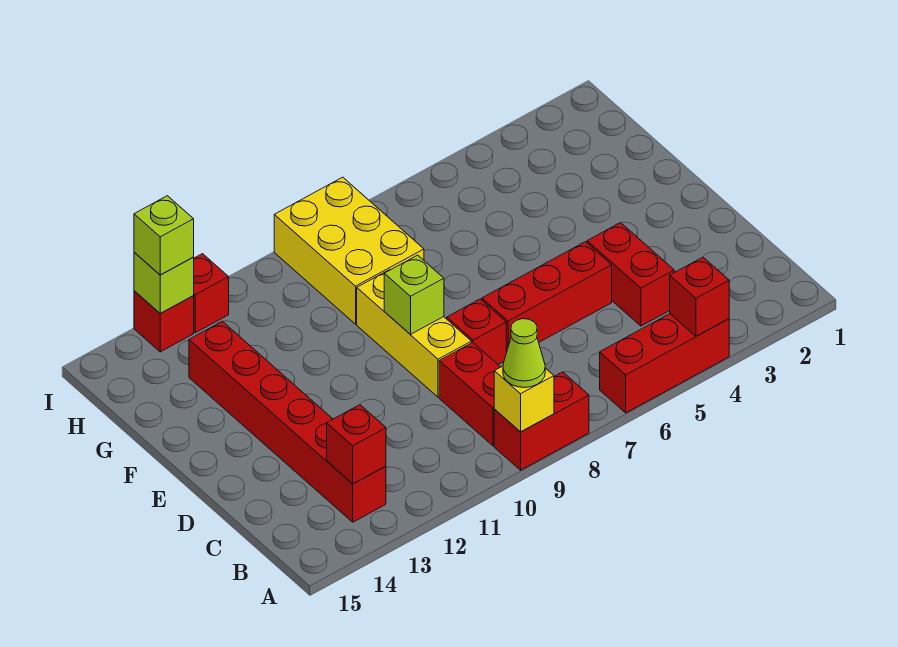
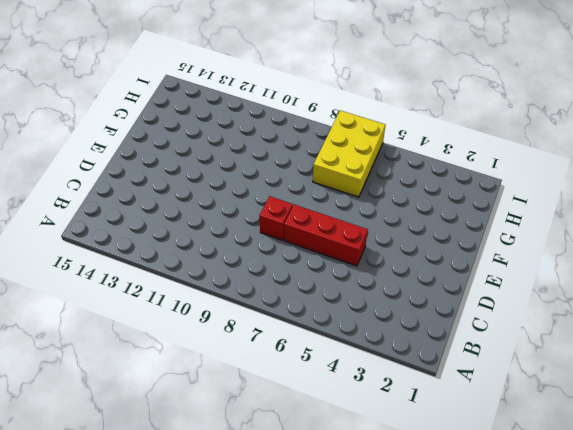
yellow brick G6:I7 level 1 -> yellow brick G8:I9 level 1
none -> red brick A4:A6 level 1
none -> red brick A8:A9 level 1
none -> red brick B9:C9 level 1

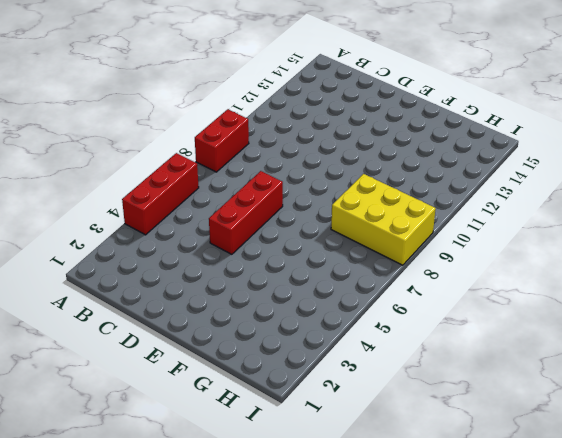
none -> red brick B9:C9 level 1
none -> red brick B13:G13 level 1
none -> red brick C4:D4 level 1

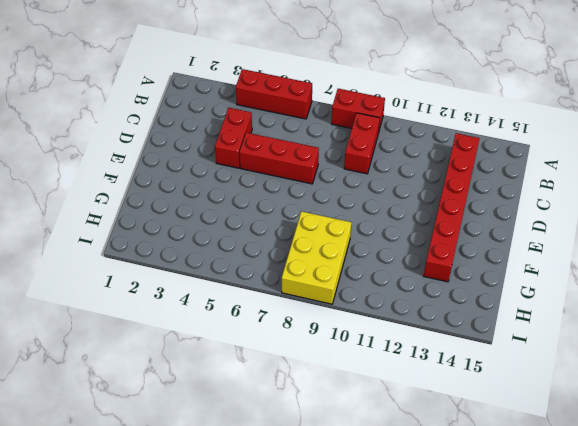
none -> red brick D8 level 1
none -> yellow brick D9:F9 level 1
none -> red brick I12 level 1

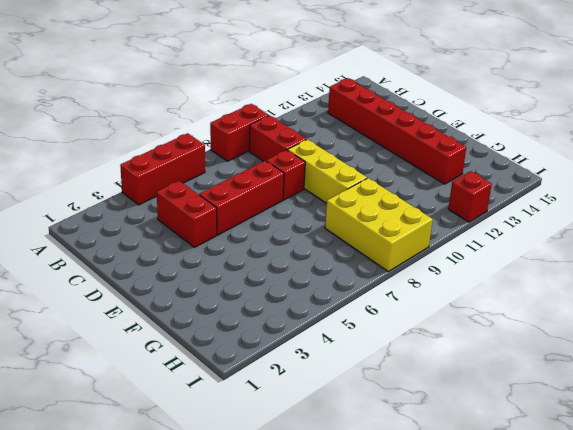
none -> red brick I13 level 1
none -> red brick A4 level 2
none -> yellow brick A9 level 2

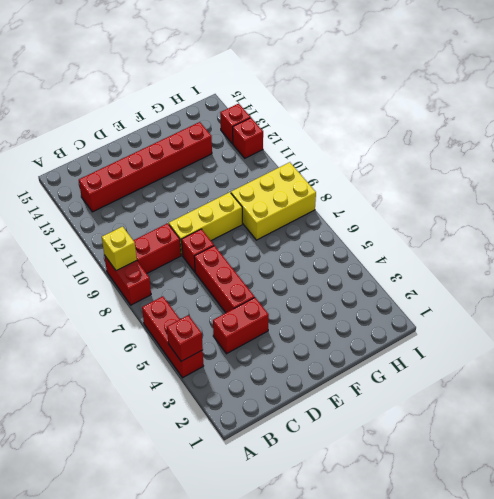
none -> red brick B13 level 2
none -> lime brick E9 level 2
none -> lime brick I13 level 2

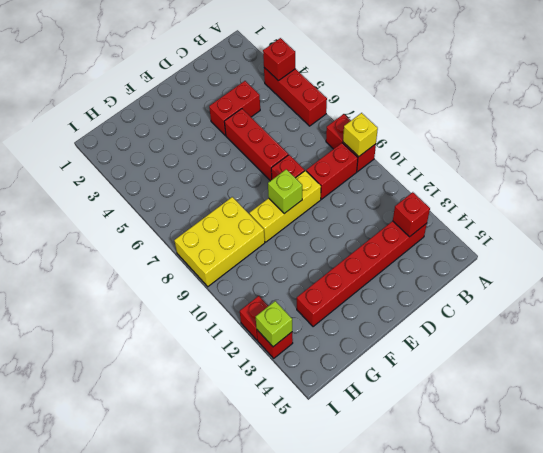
none -> lime cone A9 level 3
none -> lime brick I13 level 3

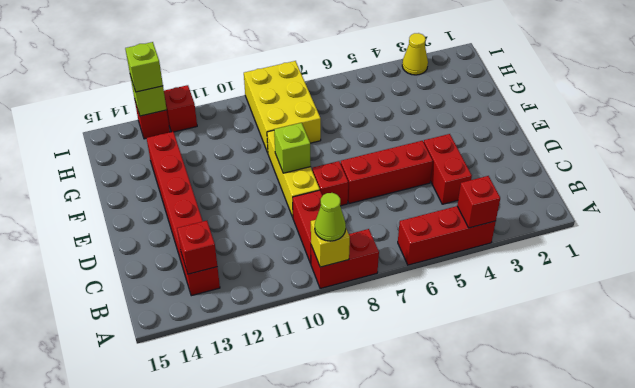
yellow cone I3 level 1 -> none

